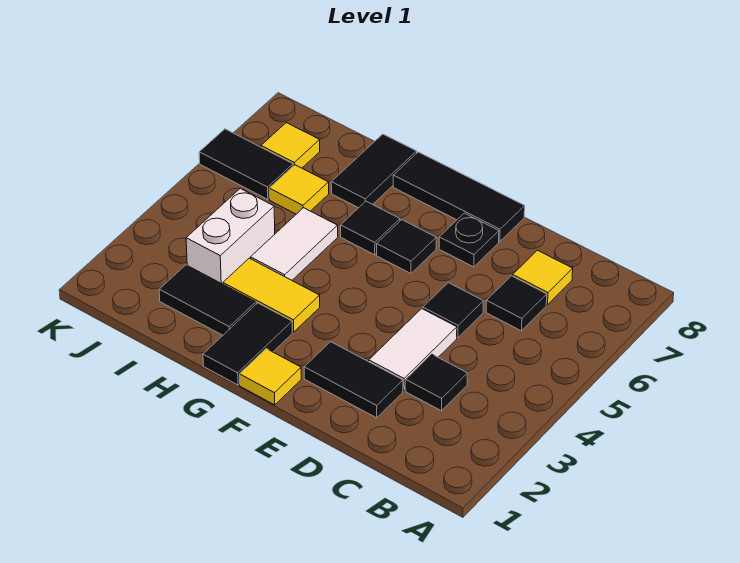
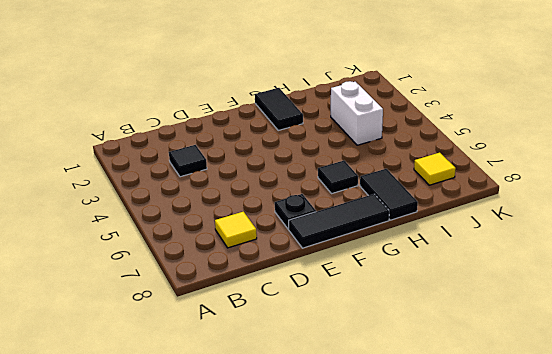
none -> black tile C6 level 1
none -> black tile D2:E2 level 1
none -> white tile D3:D4 level 1

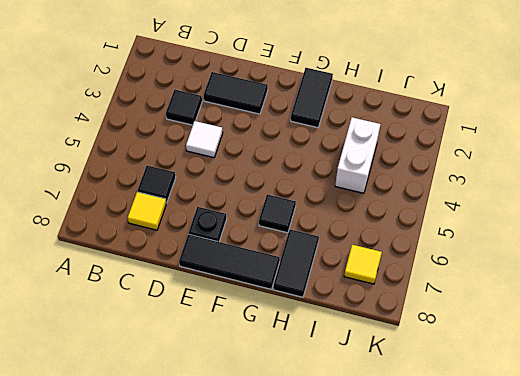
white tile D4 level 1 -> white tile D3:D4 level 1
none -> black tile D5 level 1
none -> yellow tile F1 level 1
none -> black tile F6 level 1

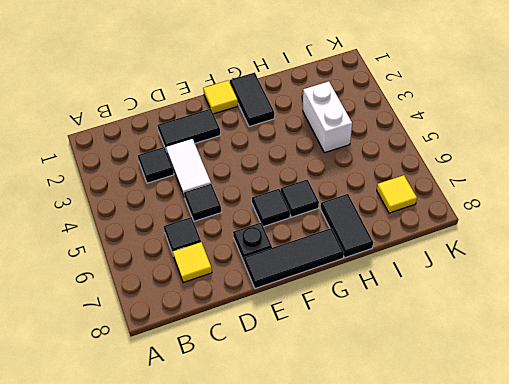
none -> yellow tile G3:H3 level 1
none -> black tile H2:I2 level 1
none -> white tile H4:H5 level 1

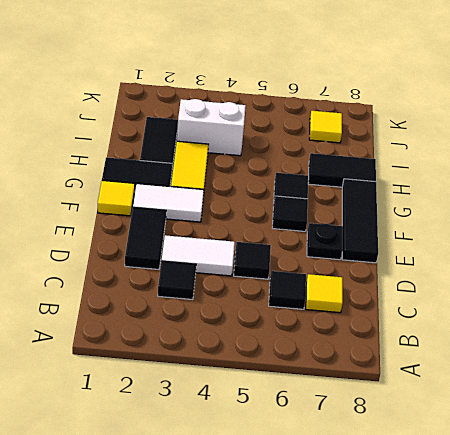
white tile F2:F3 level 1 -> white tile H4:H5 level 1
none -> yellow tile I6 level 1
none -> black tile J6:K6 level 1

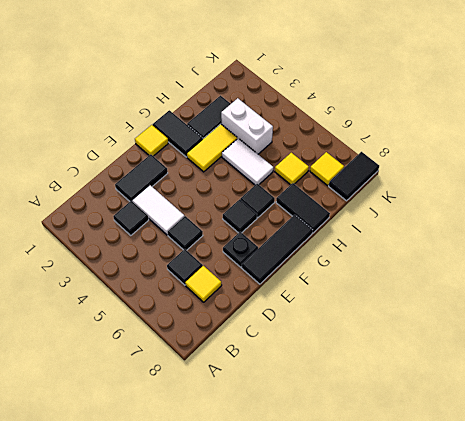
black tile J8:K8 level 1 -> black tile J6:K6 level 1

